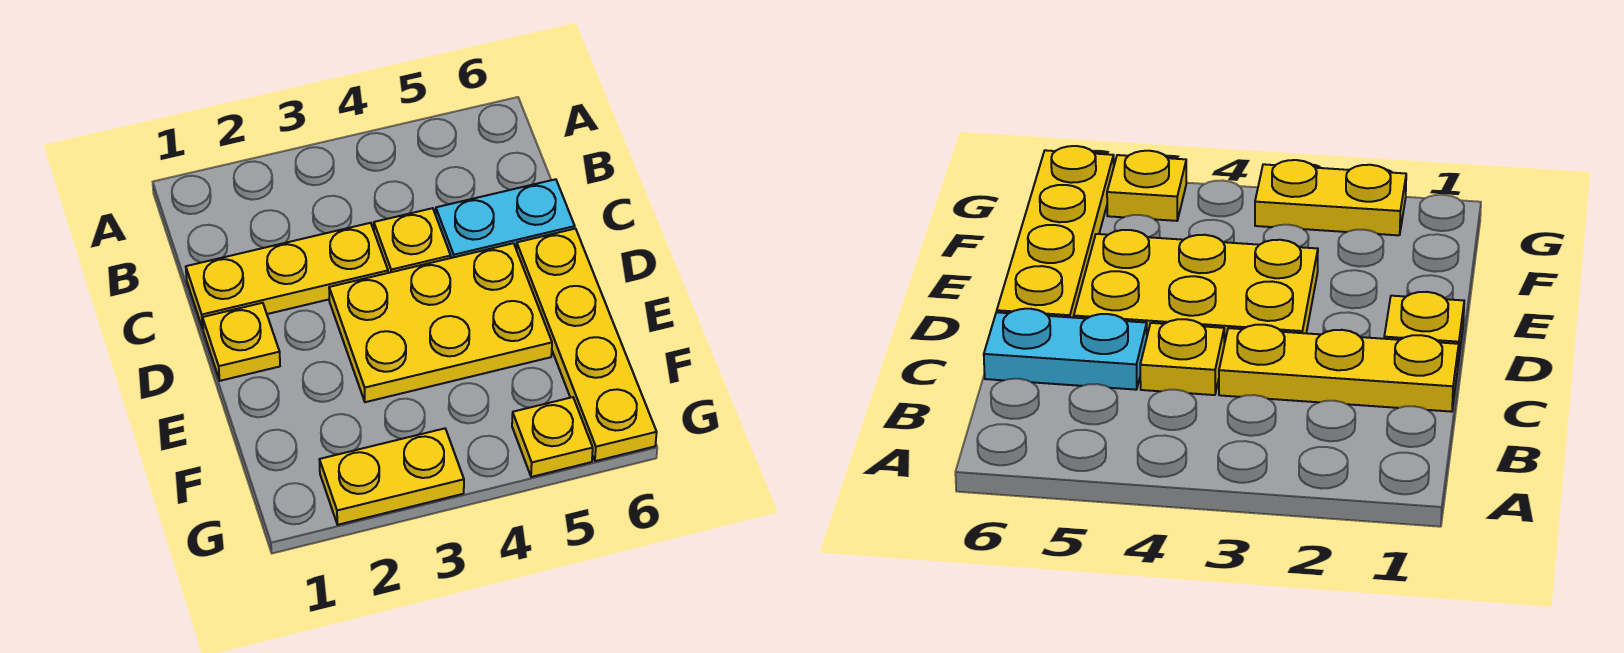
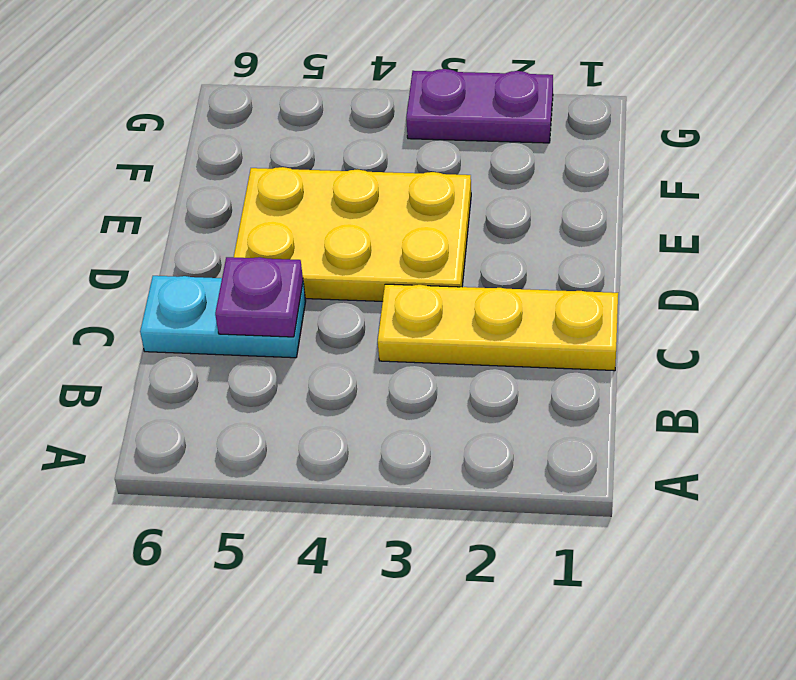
purple plate C5 level 2 -> none
purple plate G2:G3 level 1 -> yellow plate G2:G3 level 1
none -> yellow plate C4 level 1
none -> yellow plate D1 level 1

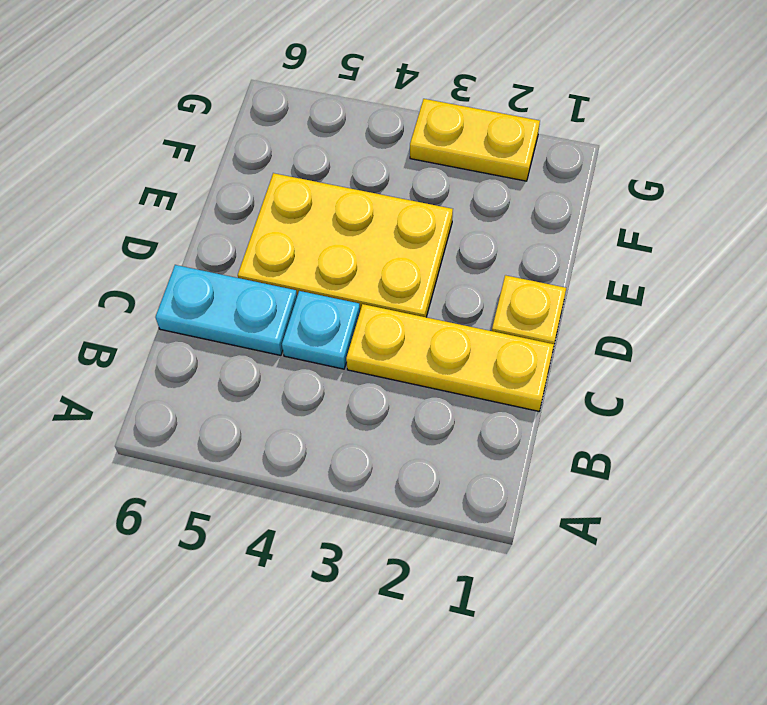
cyan plate C4 level 1 -> yellow plate C4 level 1
none -> yellow plate D6:G6 level 1
none -> yellow plate G5 level 1

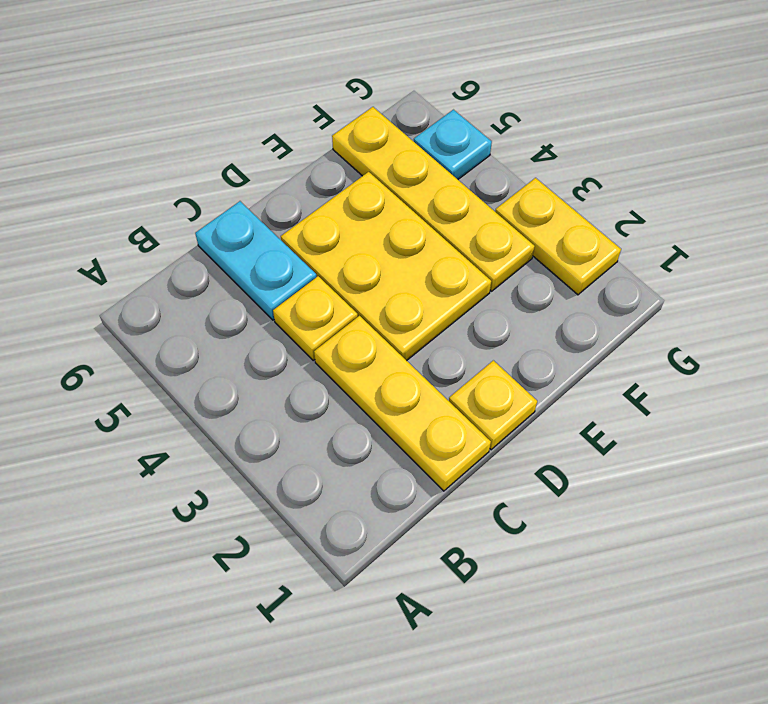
yellow plate F3:F6 level 1 -> yellow plate D6:G6 level 1
cyan plate G5 level 1 -> yellow plate G5 level 1

